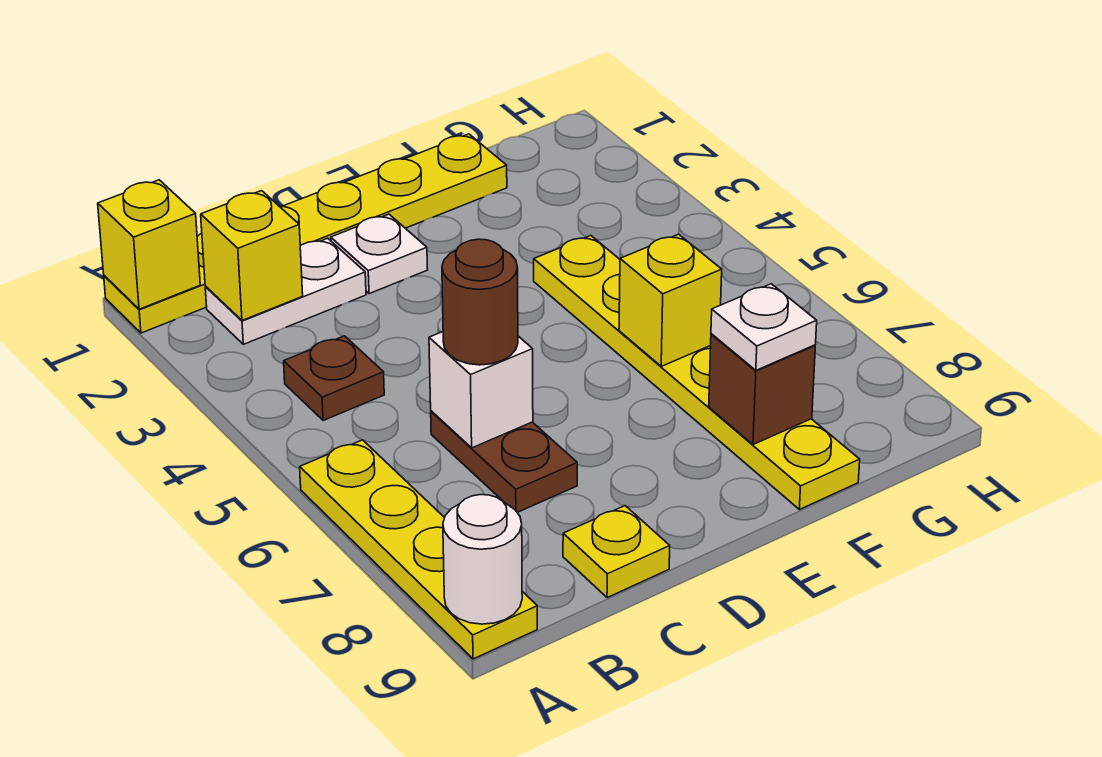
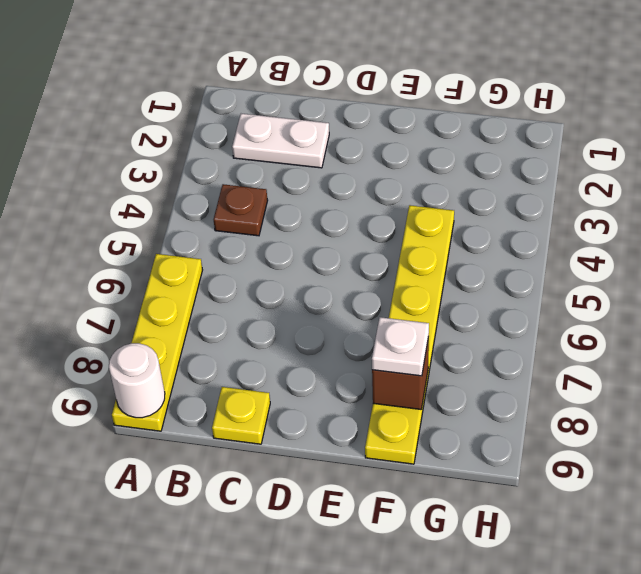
none -> yellow plate A1:F1 level 1
none -> brown plate C6:C7 level 1
none -> white plate D2 level 1

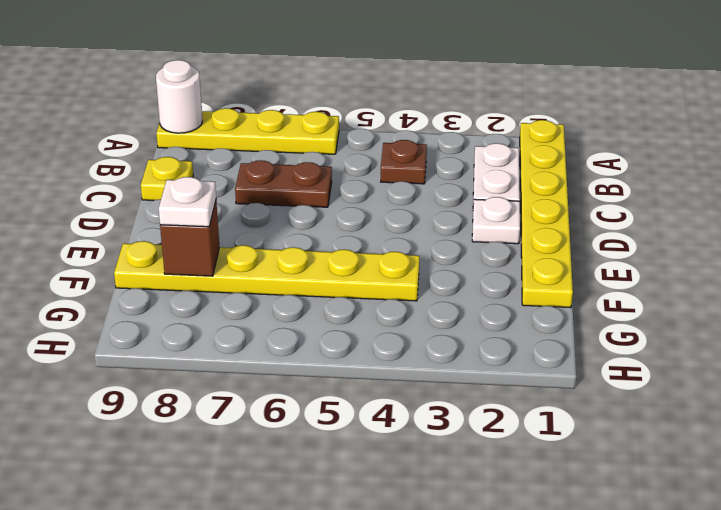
none -> yellow brick A1 level 2
none -> yellow brick B2 level 2
none -> white brick C6 level 2

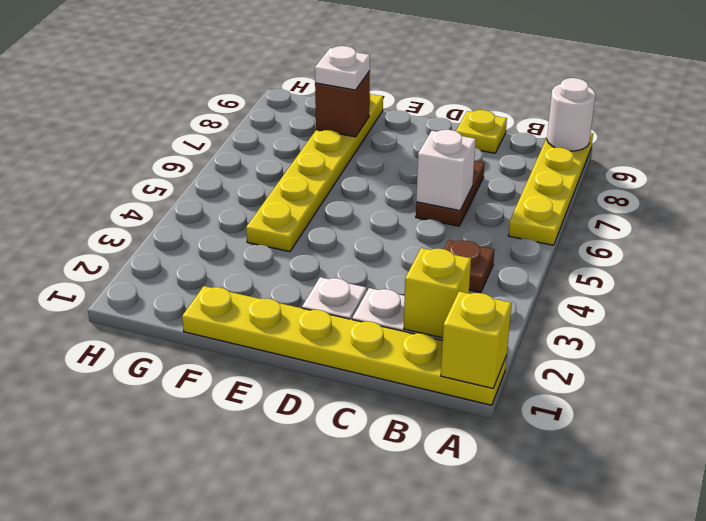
none -> yellow brick F6 level 2
none -> brown round brick C6 level 3

